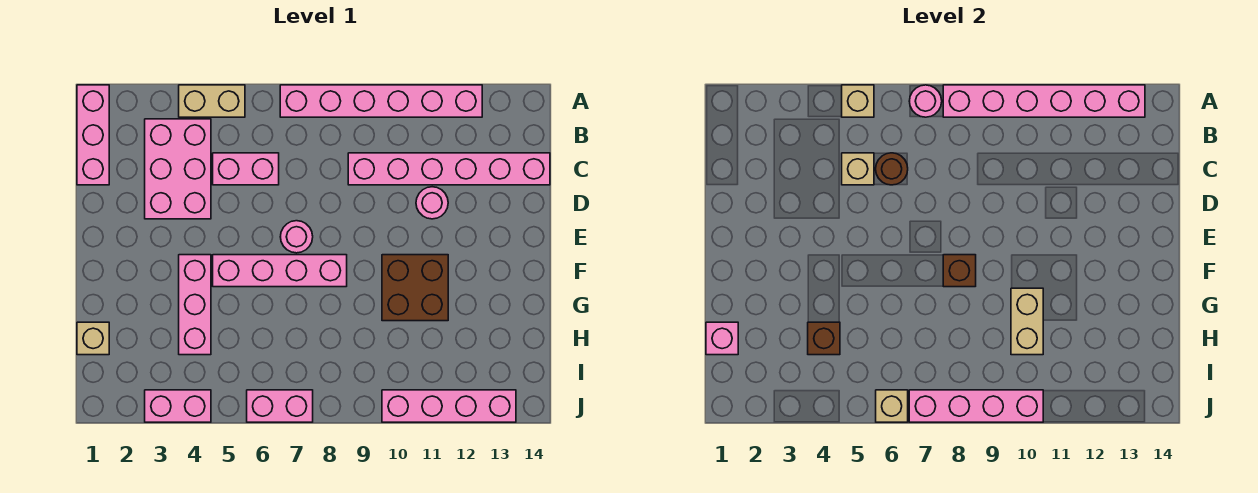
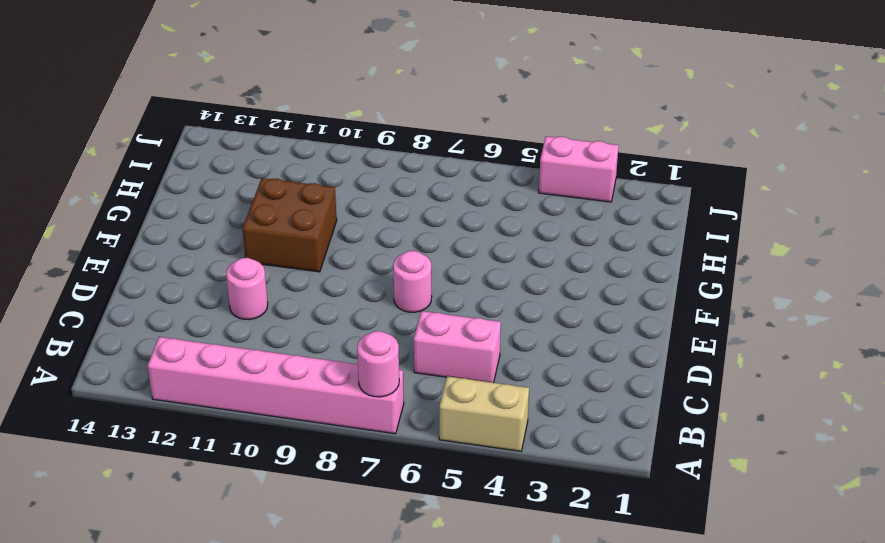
none -> pink brick A1:C1 level 1
none -> pink brick B3:D4 level 1
none -> pink brick C9:C14 level 1

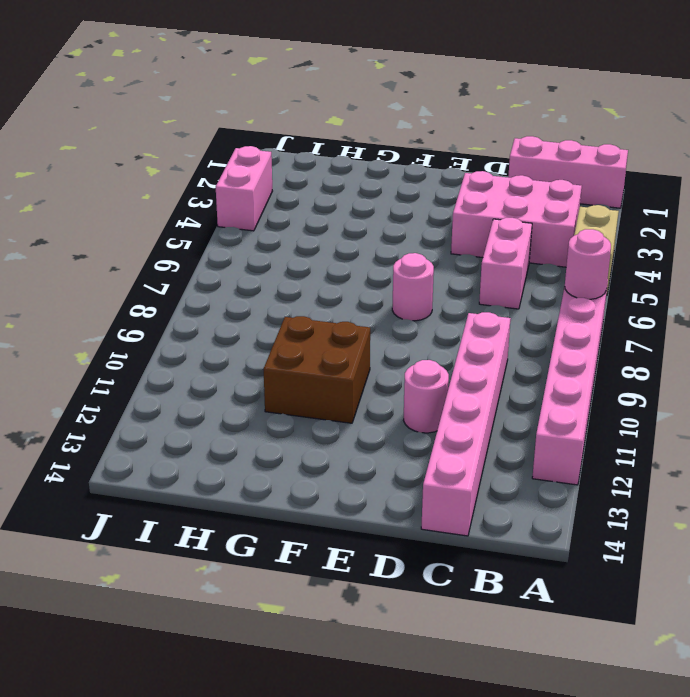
none -> pink brick F4:H4 level 1
none -> pink brick F5:F8 level 1
none -> tan brick H1 level 1

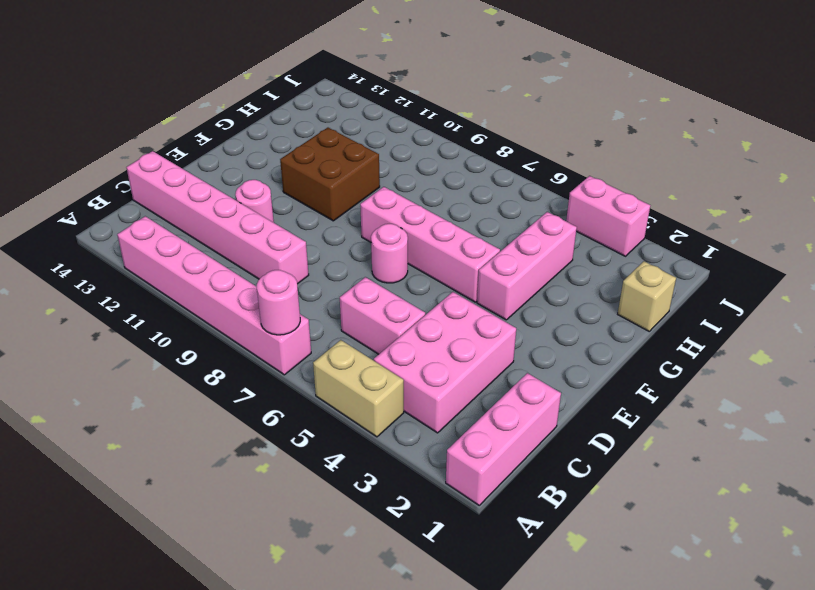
none -> pink brick J6:J7 level 1
none -> pink brick J10:J13 level 1
none -> tan brick A5 level 2

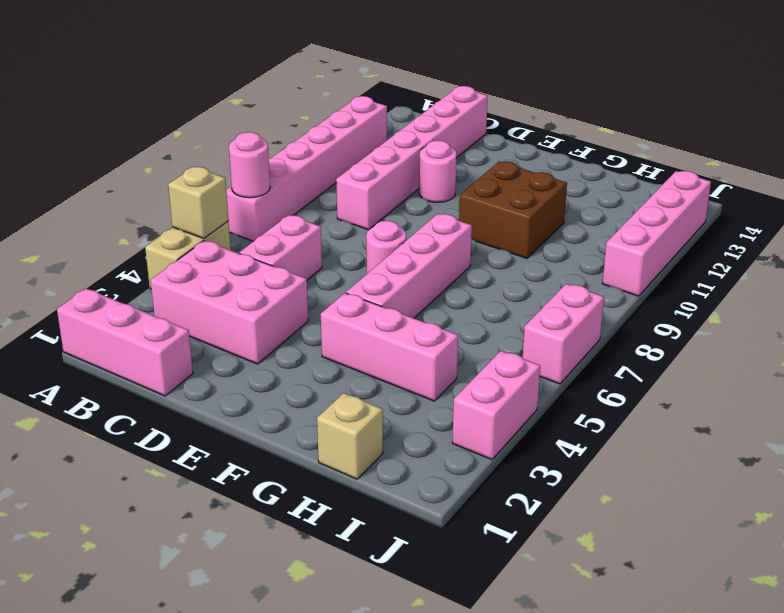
none -> pink brick A8:A13 level 2
none -> tan brick C5 level 2
none -> brown round brick C6 level 2

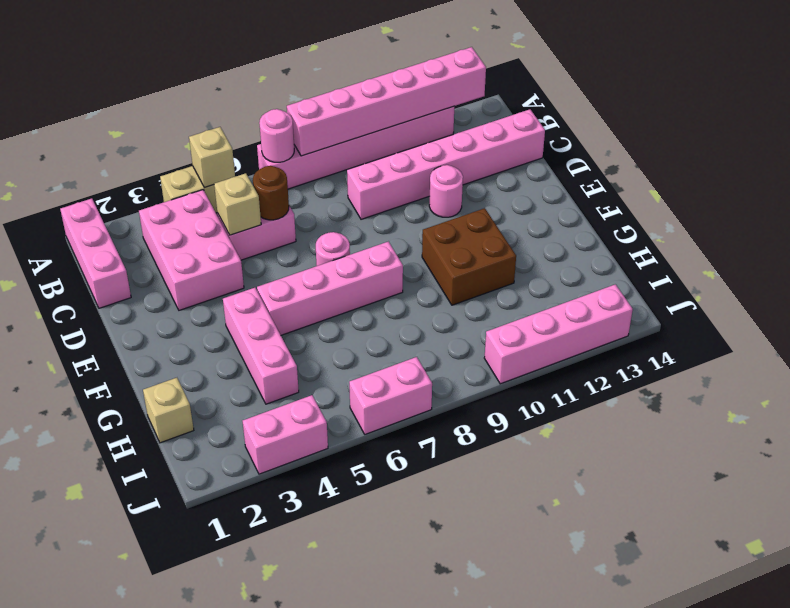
none -> brown brick F8 level 2
none -> tan brick G10:H10 level 2
none -> pink brick H1 level 2

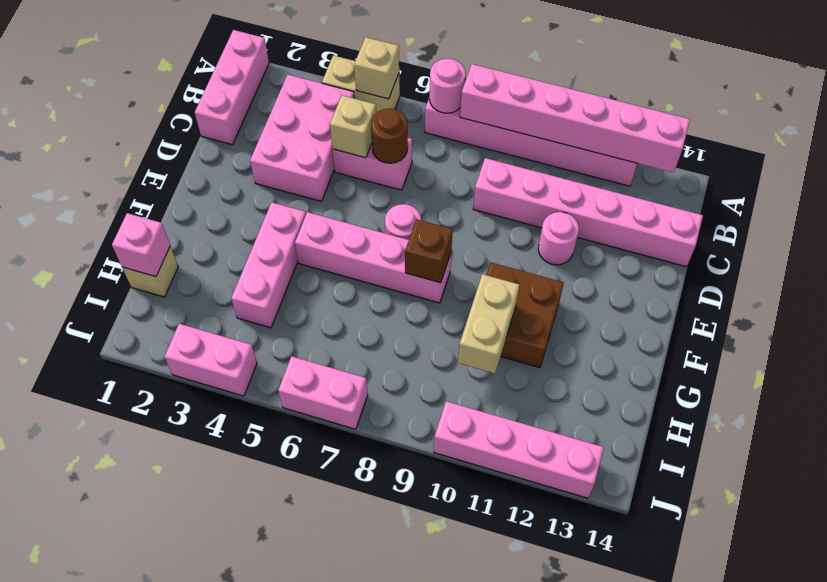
none -> brown brick H4 level 2
none -> tan brick J6 level 2
none -> pink brick J7:J10 level 2

